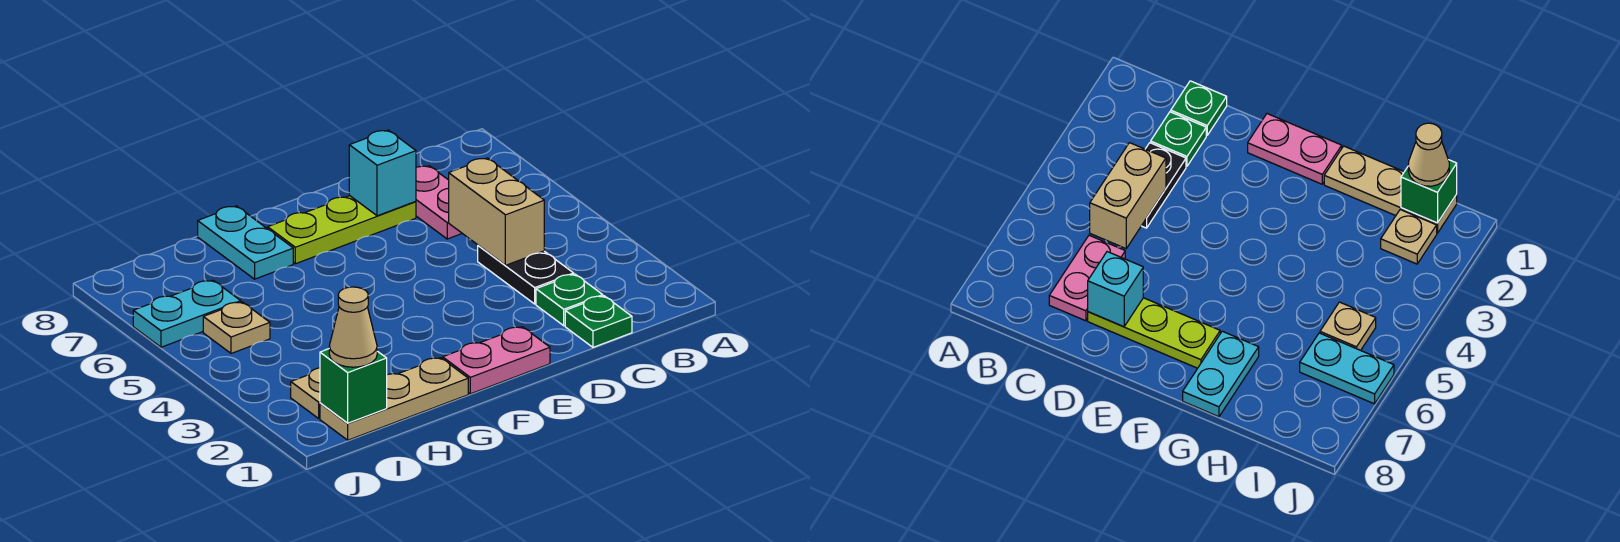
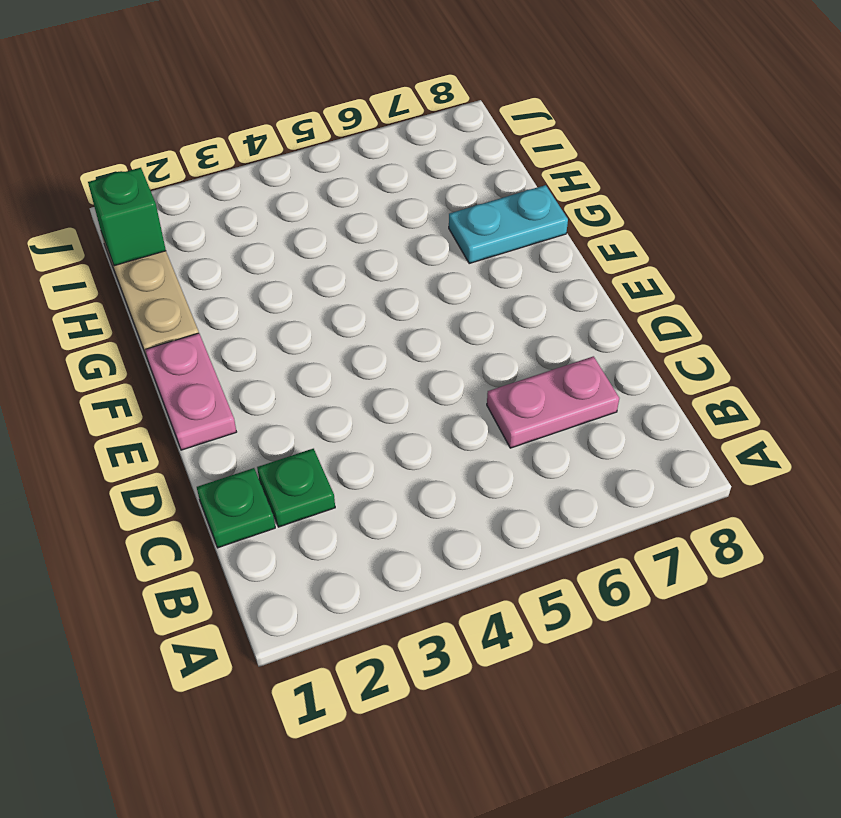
none -> black plate C3:C4 level 1
none -> lime plate D7:F7 level 1
none -> tan plate I2 level 1

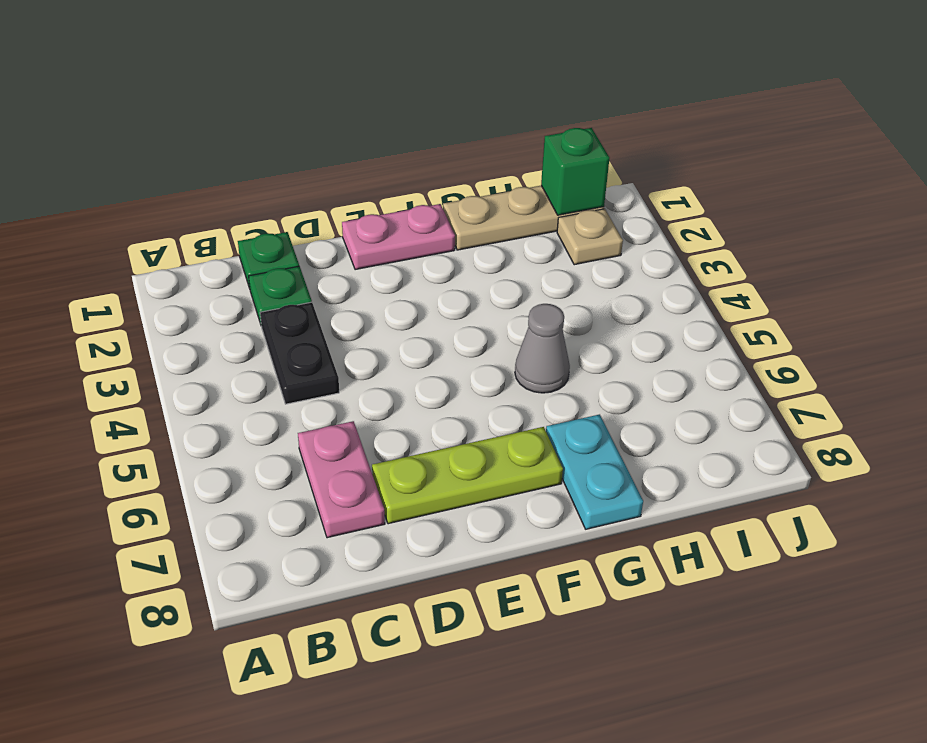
grey cone G5 level 1 -> none
none -> tan plate I5 level 1
none -> cyan plate I6:J6 level 1
none -> tan brick C4:C5 level 2

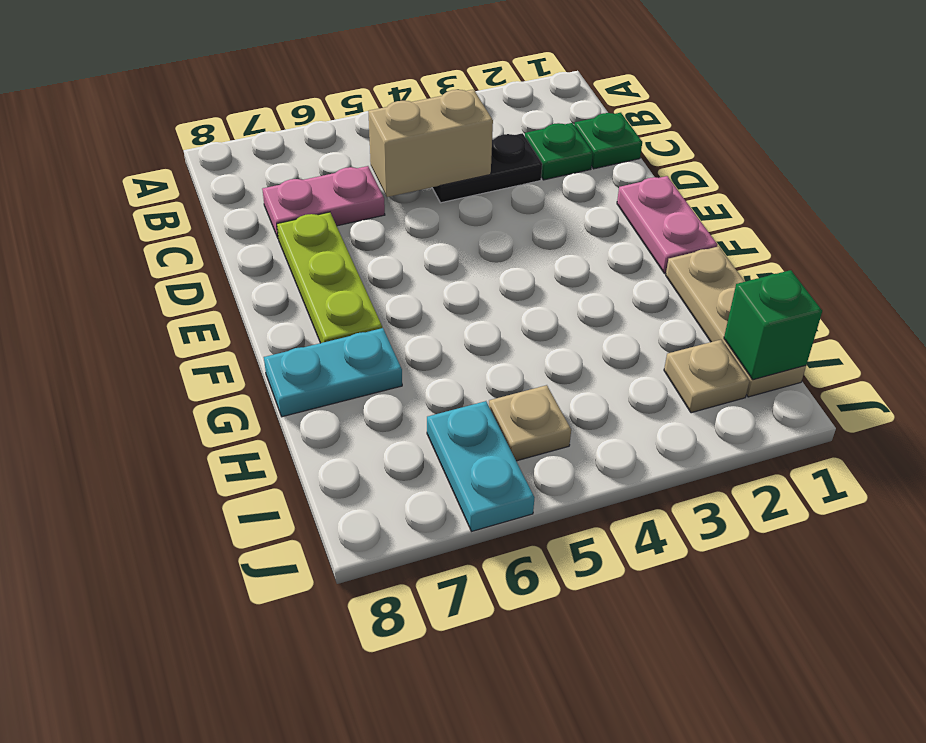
none -> cyan brick D7 level 2
none -> tan cone I1 level 3

